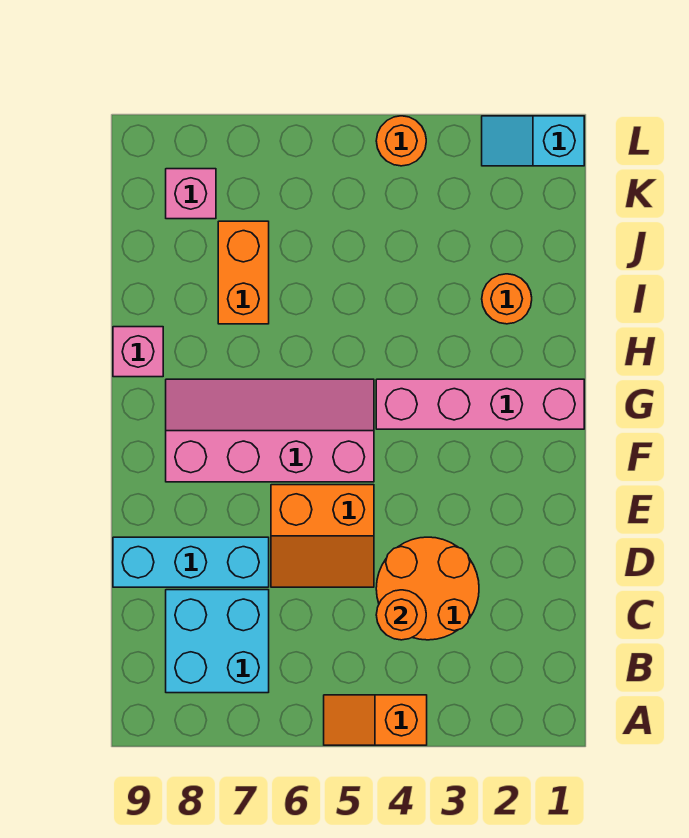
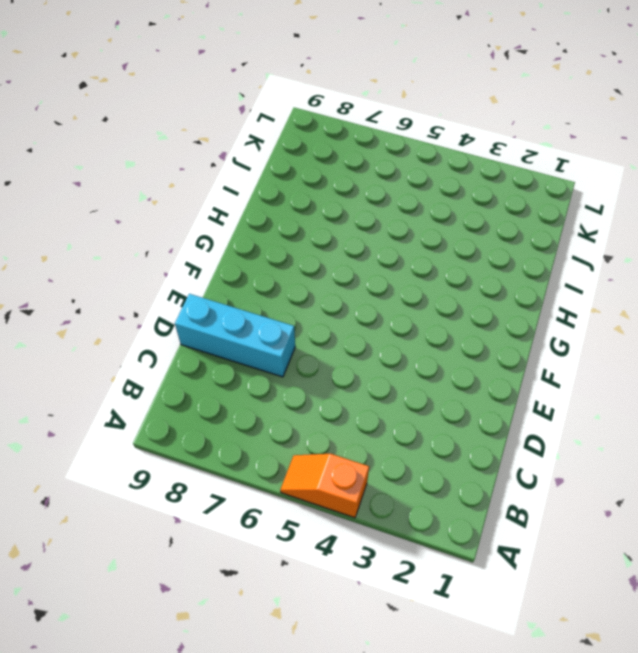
none -> cyan brick B7:C8 level 1
none -> orange round brick C3:D4 level 1
none -> orange slope D5:E6 level 1 top E

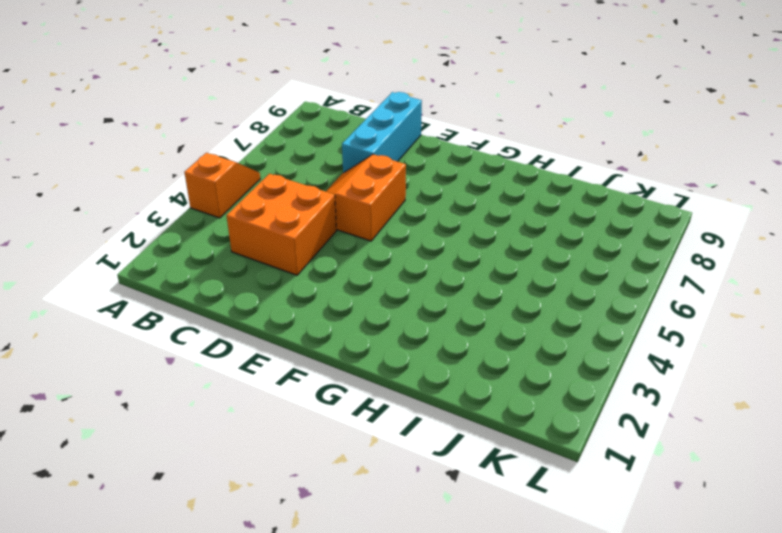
orange brick C3:D4 level 1 -> orange round brick C3:D4 level 1
none -> cyan brick B7:C8 level 1
none -> pink slope F5:G8 level 1 top F
none -> pink brick G1:G4 level 1

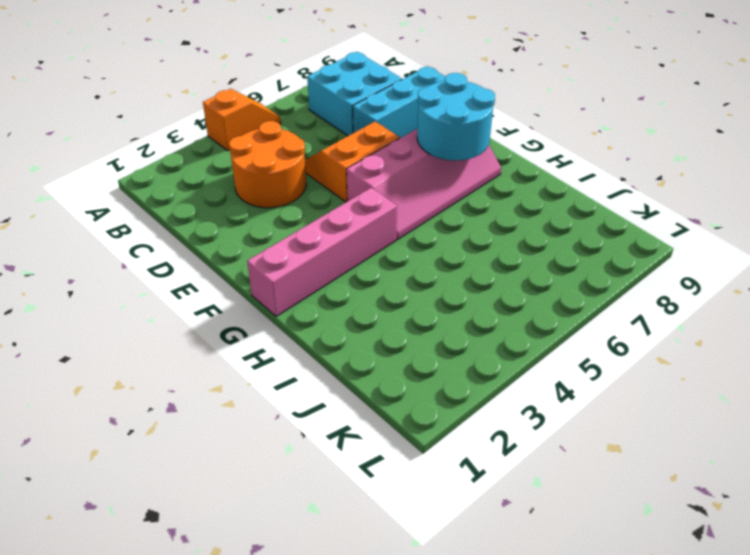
cyan round brick F7:G8 level 2 -> none
none -> pink brick H9 level 1
none -> orange round brick I2 level 1
none -> orange brick I7:J7 level 1

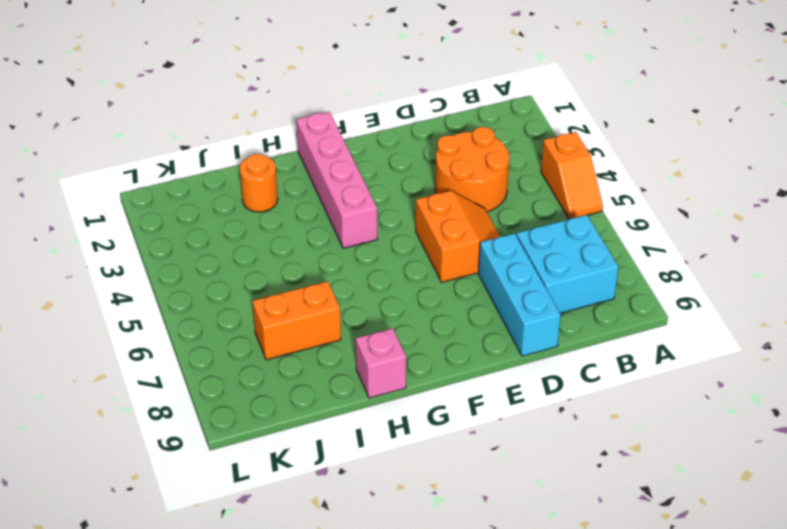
none -> pink slope F5:G8 level 1 top F
none -> pink brick K8 level 1
none -> cyan slope L1:L2 level 1 top 1

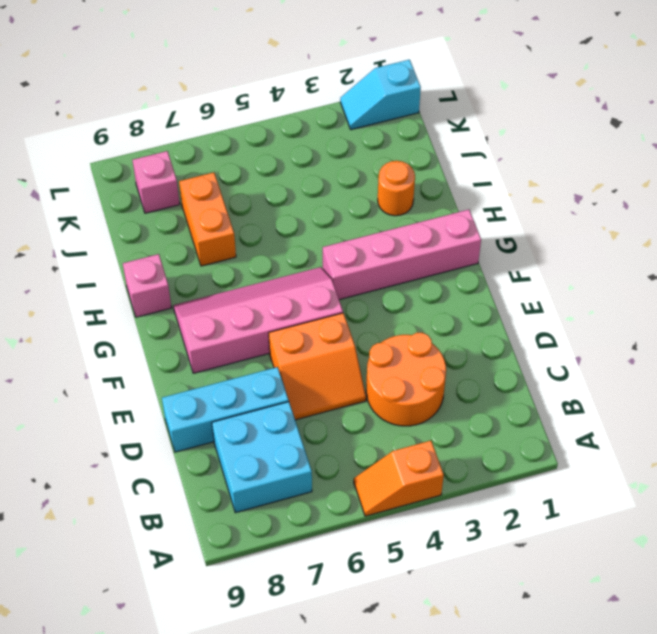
none -> orange round brick L4 level 1
none -> orange round brick C4 level 2

